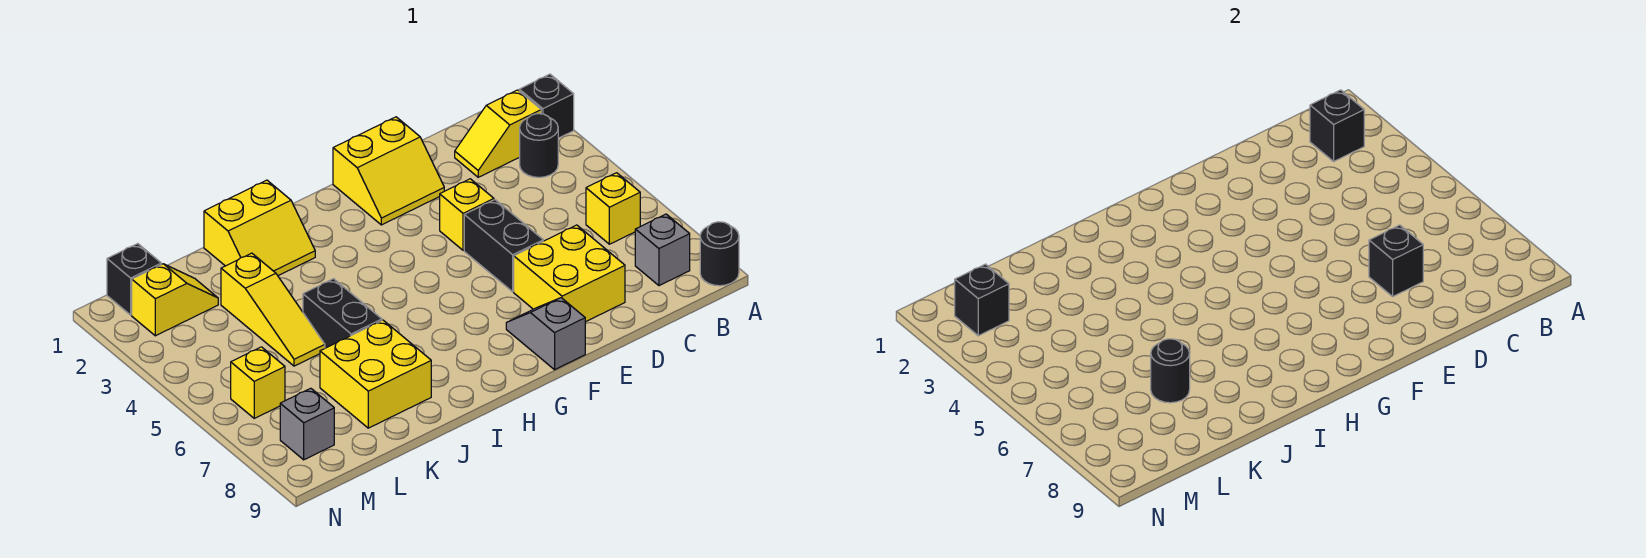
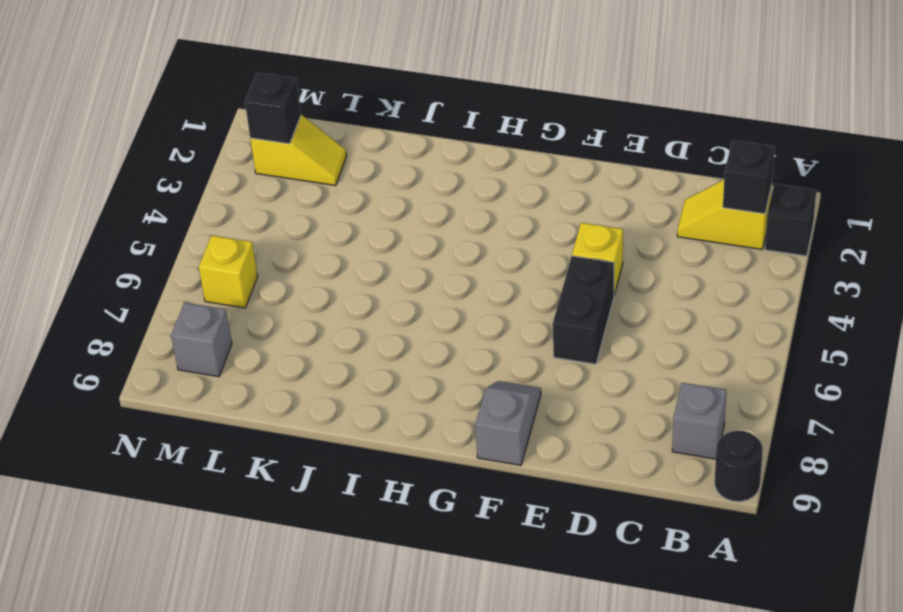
none -> black round brick B3 level 1
none -> yellow brick B6 level 1
none -> yellow brick D7:E8 level 1

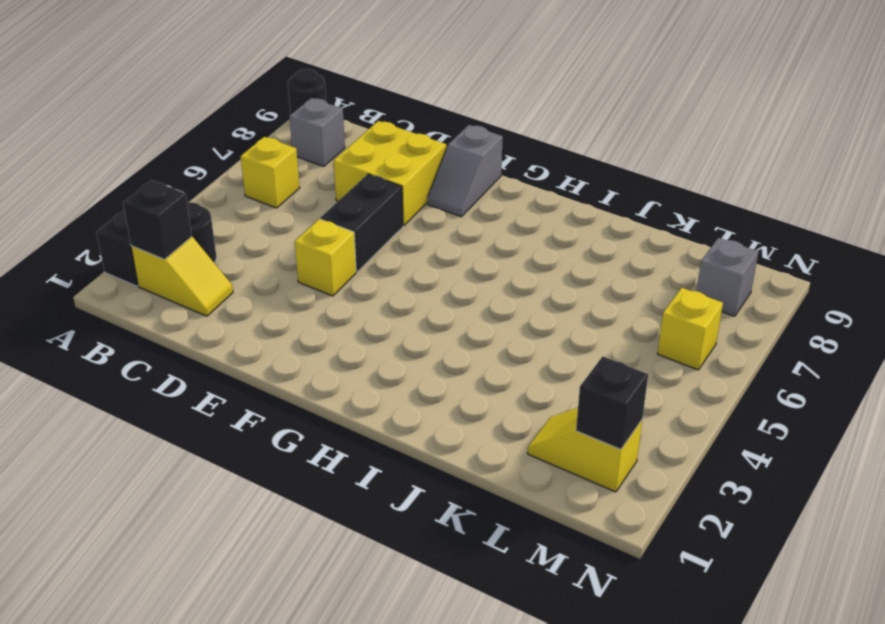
none -> yellow slope E1:F2 level 1 top 1
none -> yellow slope I1:J2 level 1 top 1
none -> black brick J5:J6 level 1

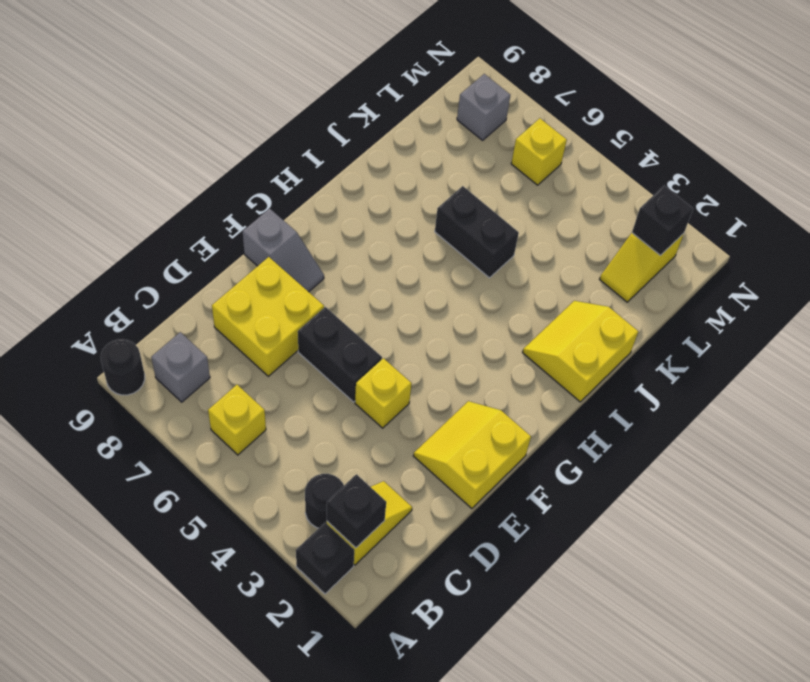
none -> yellow brick J7:K8 level 1
none -> yellow slope K3:K5 level 1 top 3
none -> black brick M1 level 1

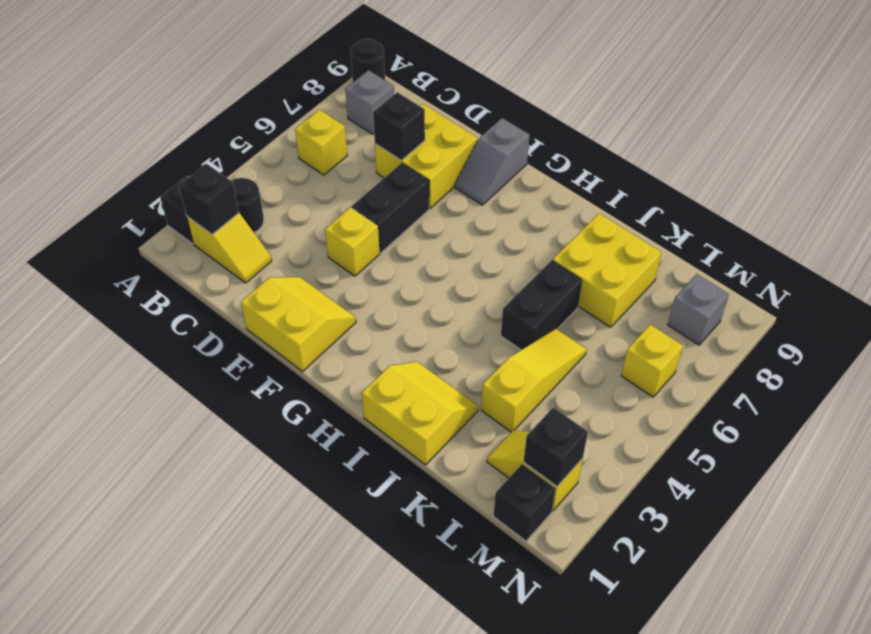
none -> black round brick K7 level 2

